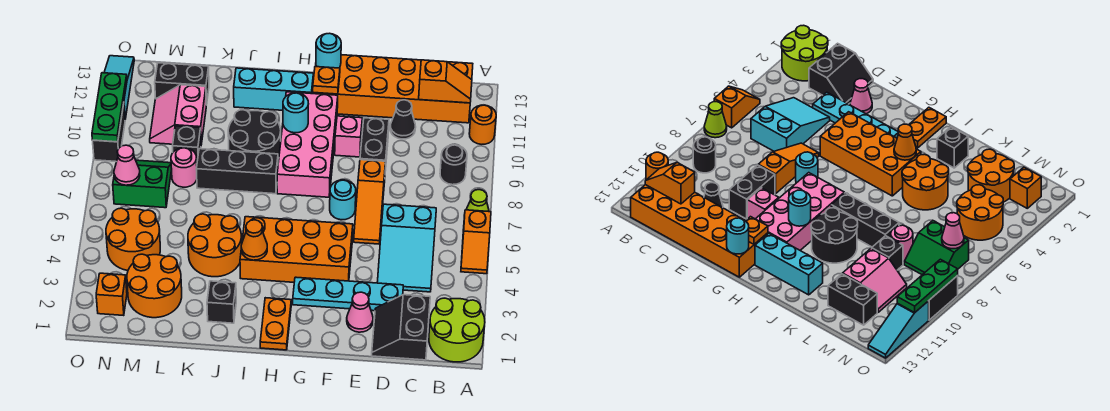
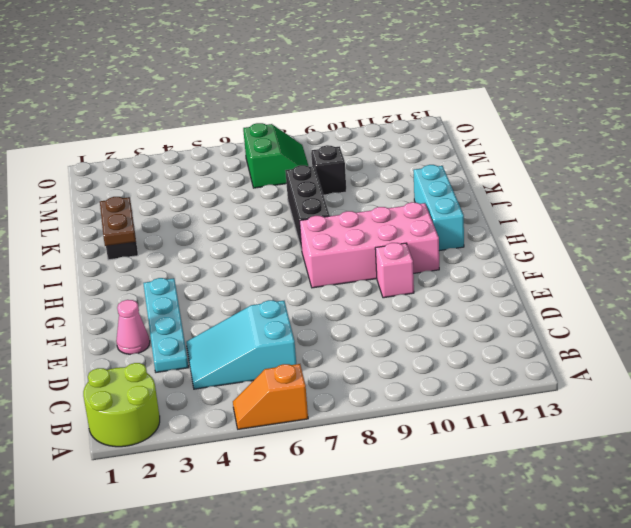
brown plate I2:J2 level 2 -> none
none -> lime cone A7 level 1
none -> orange round brick A11 level 1
none -> black round brick B9 level 1
none -> orange brick B12:G13 level 1

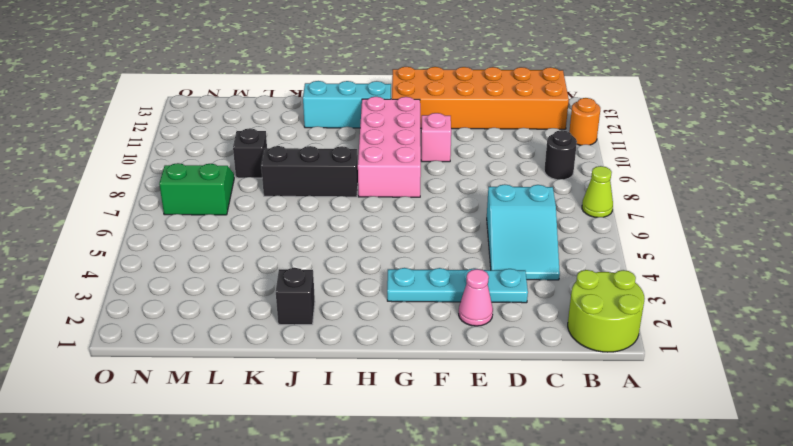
none -> orange slope A5:A6 level 1 top 6
none -> black slope C1:D2 level 1 top C
none -> black cone D11 level 1
none -> orange slope E6:E8 level 1 top 8

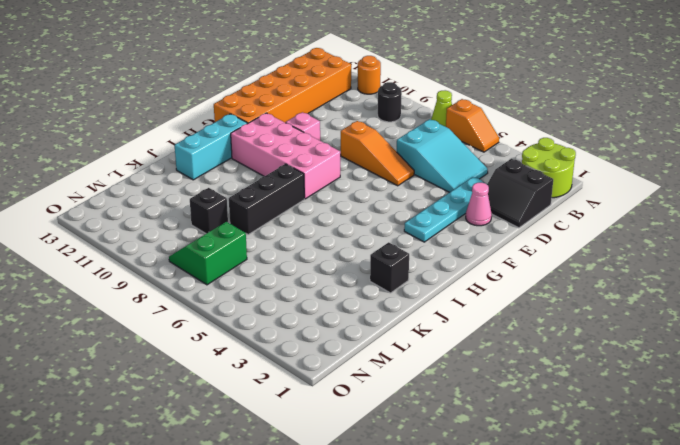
none -> black cone D11 level 1
none -> black brick E9:E10 level 1
none -> orange brick F4:I5 level 1
none -> cyan round brick F7 level 1

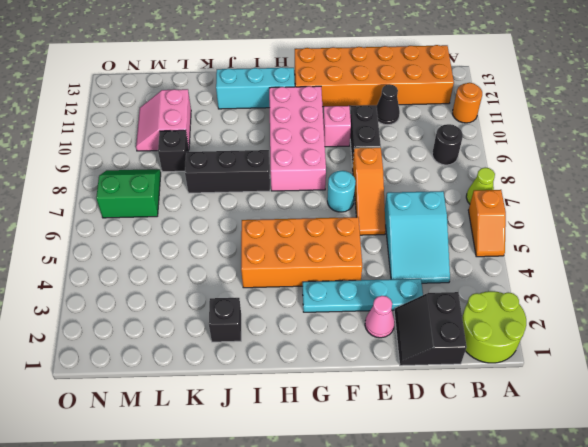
none -> orange plate H1:H2 level 1
none -> black round brick I9:J10 level 1
none -> orange round brick J4:K5 level 1
none -> orange round brick L2:M3 level 1

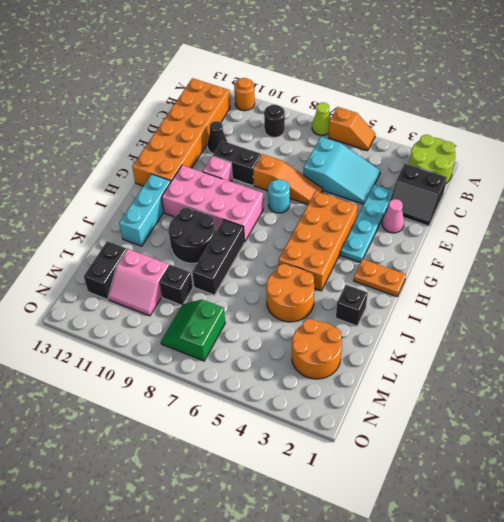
none -> pink round brick L8 level 1
none -> orange round brick M4:N5 level 1
none -> orange brick N2 level 1
none -> black brick O9:O10 level 1

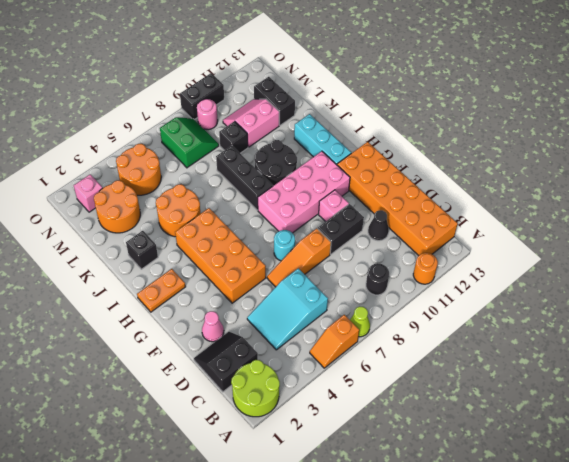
pink brick N2 level 1 -> orange brick N2 level 1
pink round brick N9 level 1 -> pink round brick L8 level 1
none -> cyan plate D3:G3 level 1
none -> cyan slope O11:O13 level 1 top 11
none -> orange slope B12:C12 level 2 top C
none -> orange plate G12 level 2

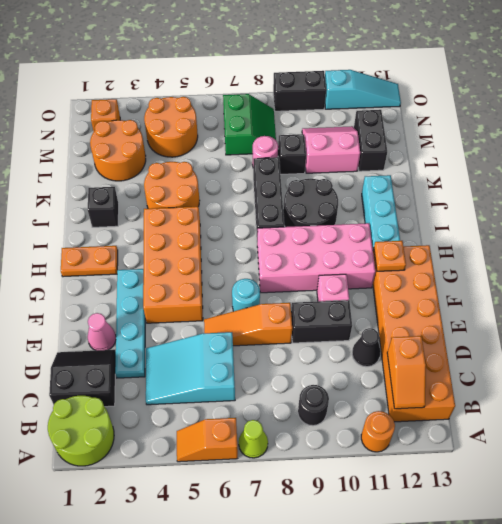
none -> cyan round brick G13 level 2
none -> cyan round brick H10 level 2
none -> orange cone I4 level 2
none -> pink cone N7 level 2

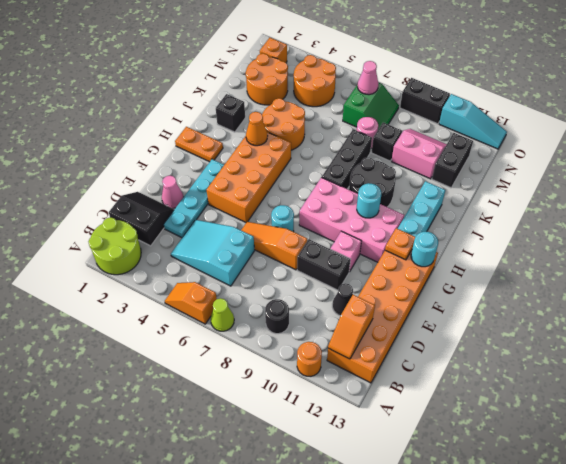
none -> green plate O9:O11 level 2

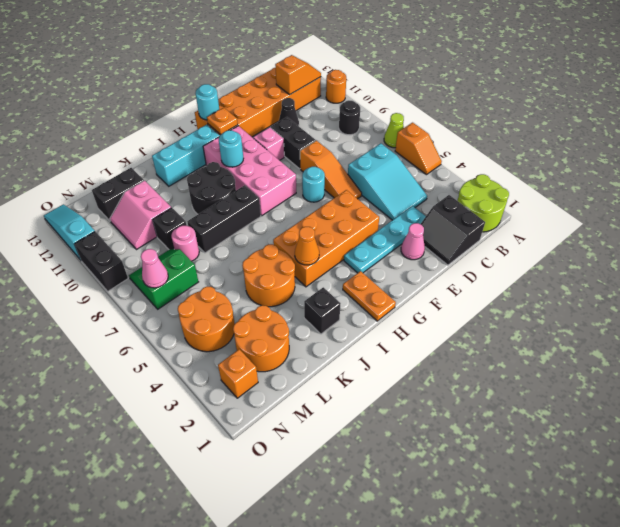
none -> green plate O9:O11 level 2

